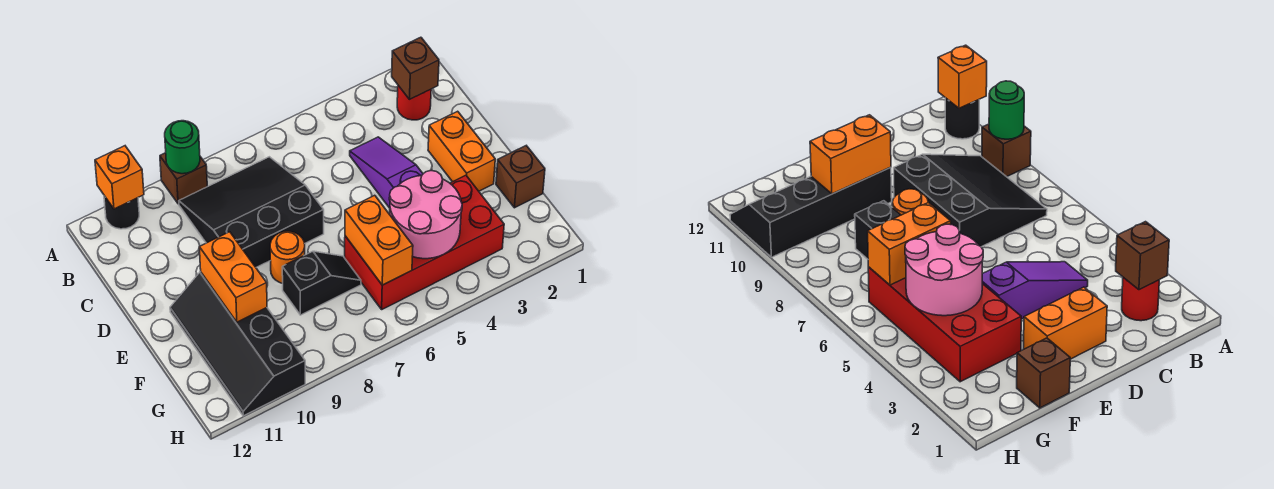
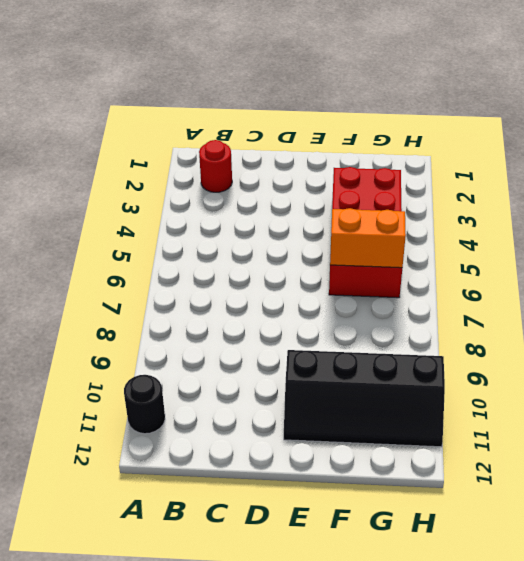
none -> brown brick A9 level 1
none -> black slope B7:D9 level 1 top D
none -> purple slope C4:E4 level 1 top E

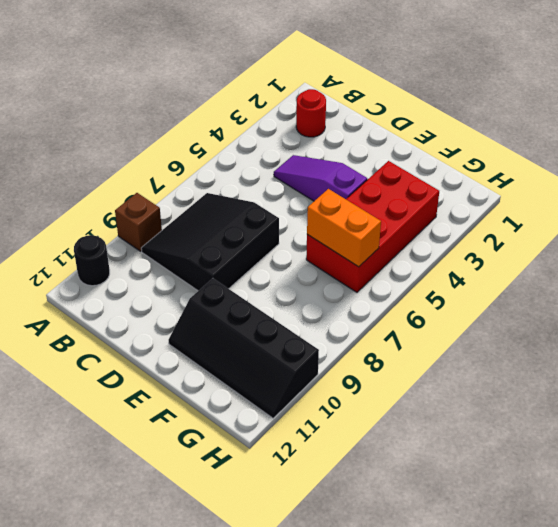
none -> orange brick D2:E2 level 1
none -> orange round brick E8 level 1
none -> brown brick F1 level 1

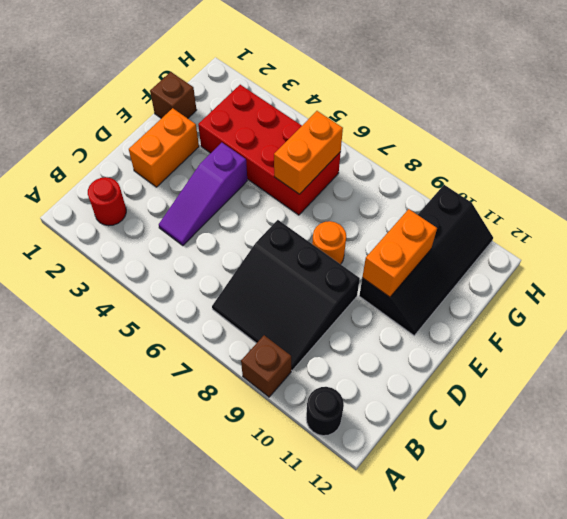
none -> black slope F7:F8 level 1 top 8
none -> green round brick A9 level 2
none -> orange brick A11 level 2

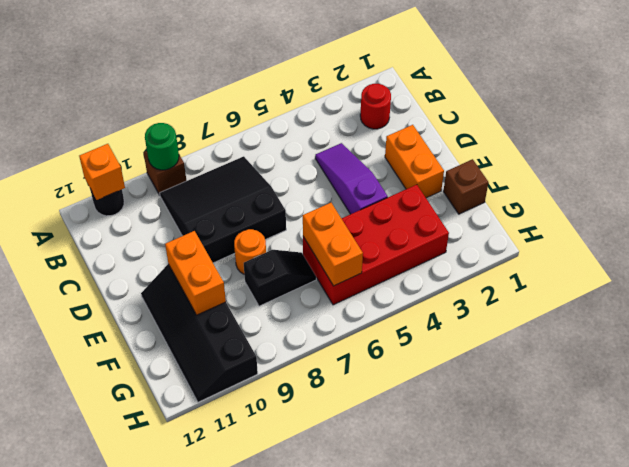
none -> brown brick B2 level 2
none -> pink round brick F4:G5 level 2

